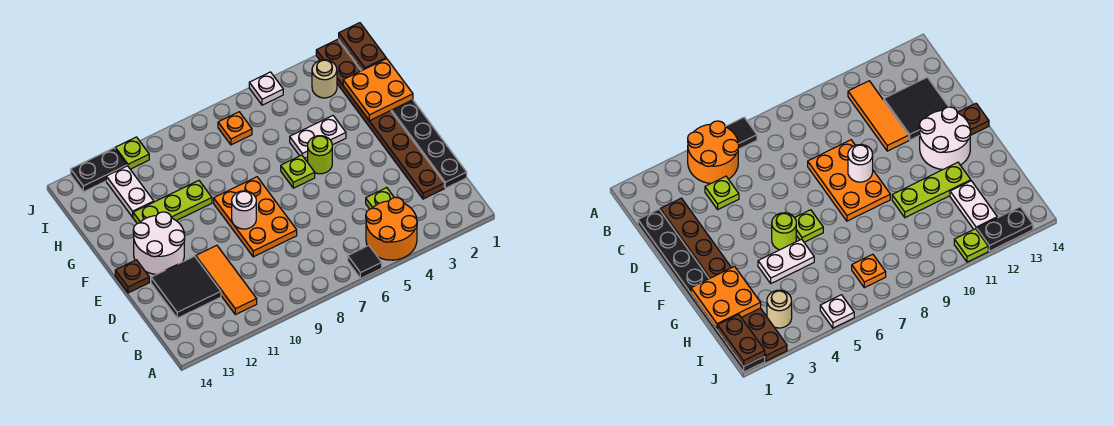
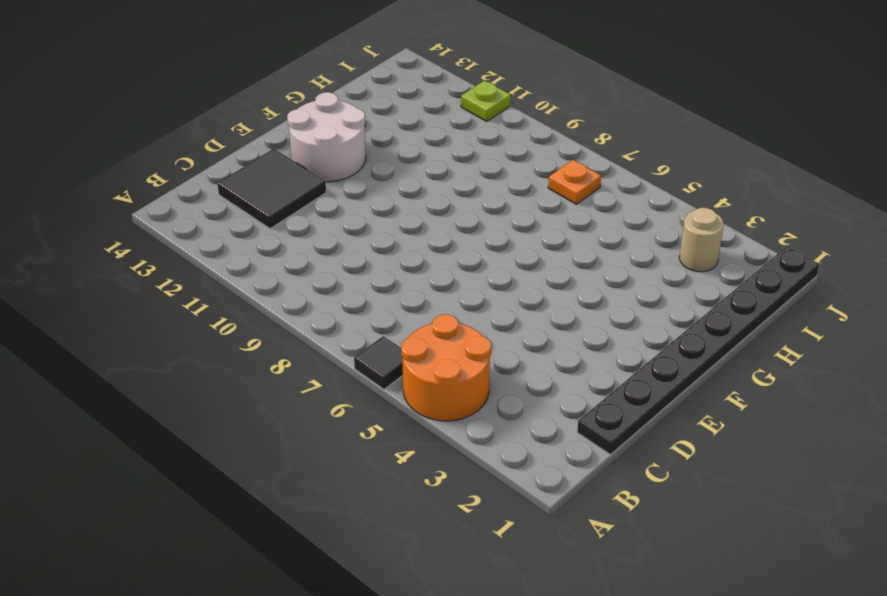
none -> orange tile B11:D11 level 1
none -> brown plate C2:J2 level 1
none -> lime plate C4 level 1

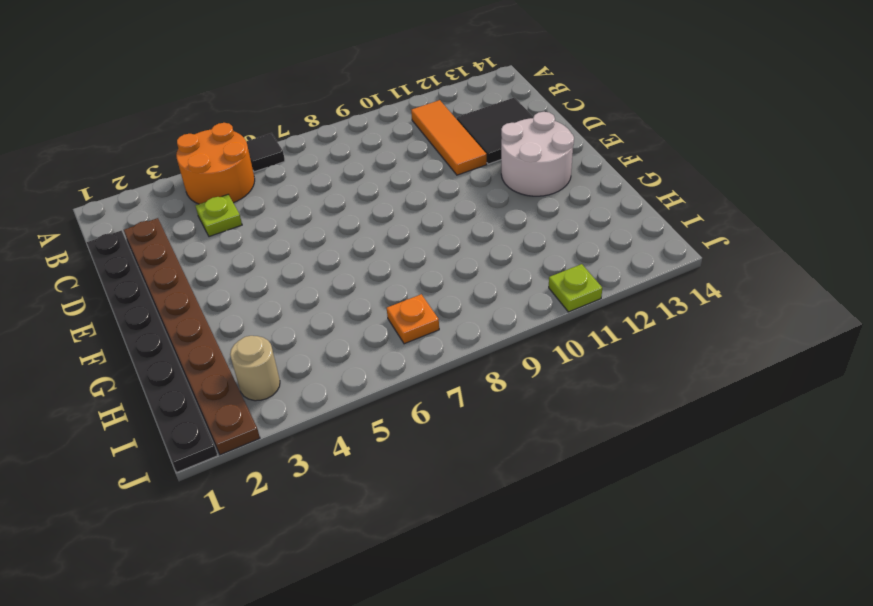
none -> orange plate D8:F9 level 1
none -> brown plate E14 level 1
none -> lime round brick F5 level 1

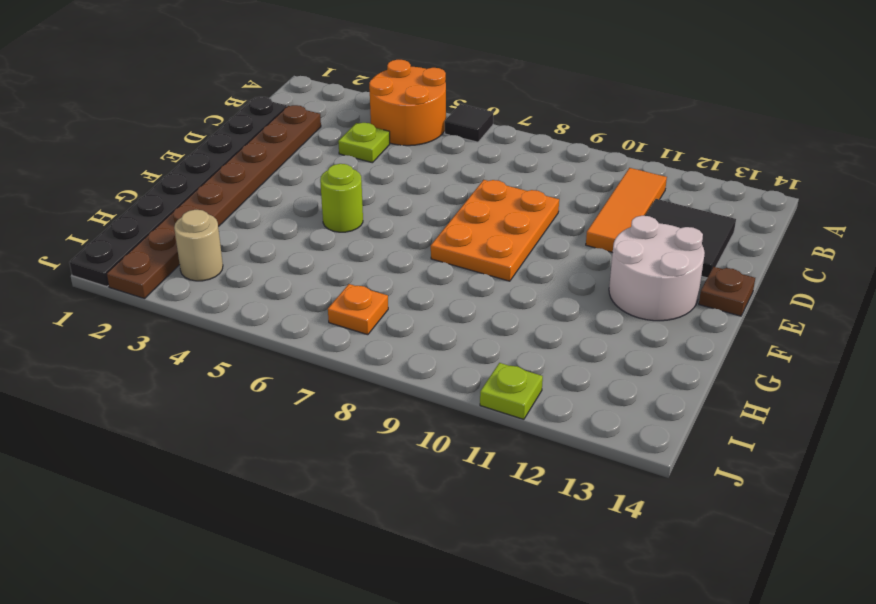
none -> lime plate F6 level 1
none -> white plate G4:G5 level 1
none -> lime plate G10:G12 level 1

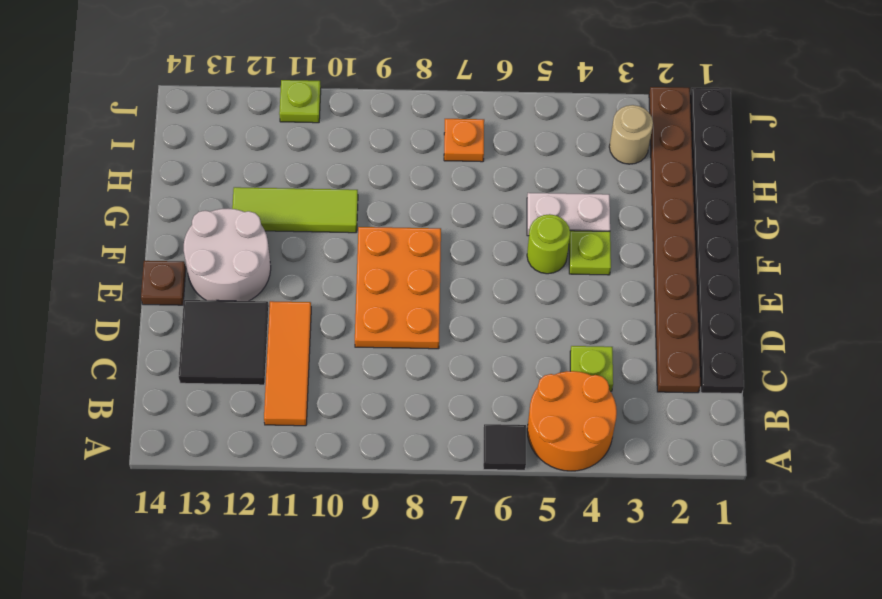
lime plate F4 level 1 -> lime plate F6 level 1
lime tile G10:G12 level 1 -> lime plate G10:G12 level 1
none -> white plate H12:I12 level 1
none -> white plate J5 level 1
none -> black plate J12:J13 level 1

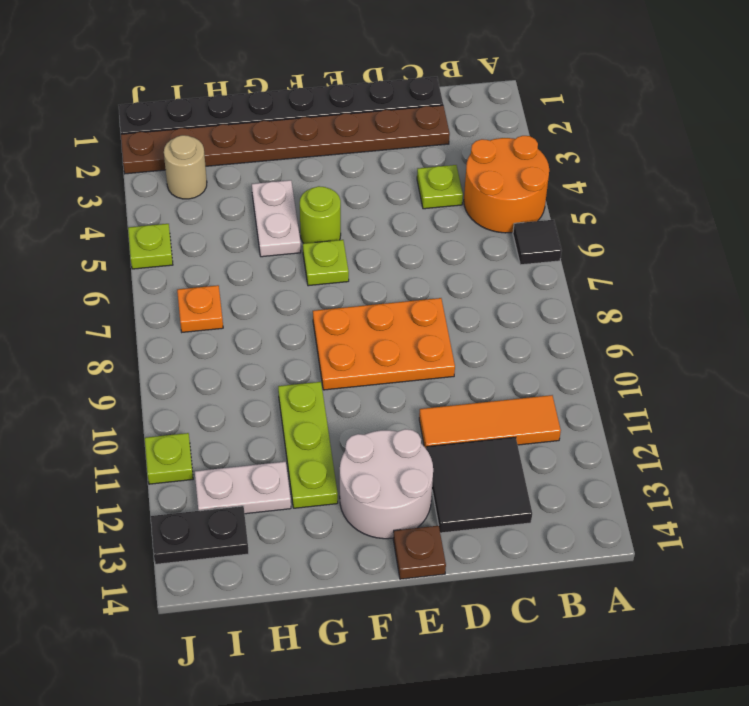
black plate I13:J13 level 1 -> black plate J12:J13 level 1
lime plate J5 level 1 -> white plate J5 level 1
none -> white round brick E9 level 2
none -> orange plate G1:H2 level 2
none -> brown plate I1:J1 level 2

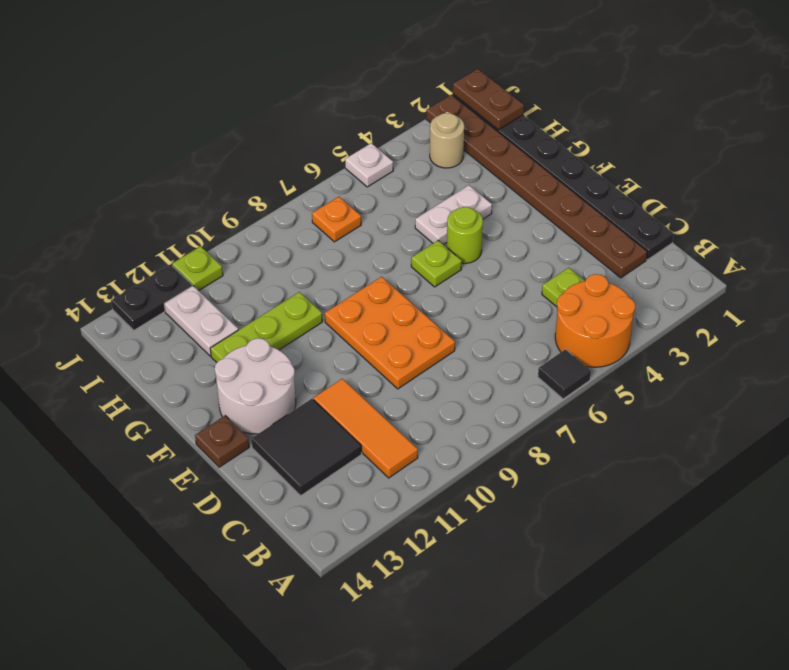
none -> white round brick E9 level 2
none -> orange plate G1:H2 level 2

